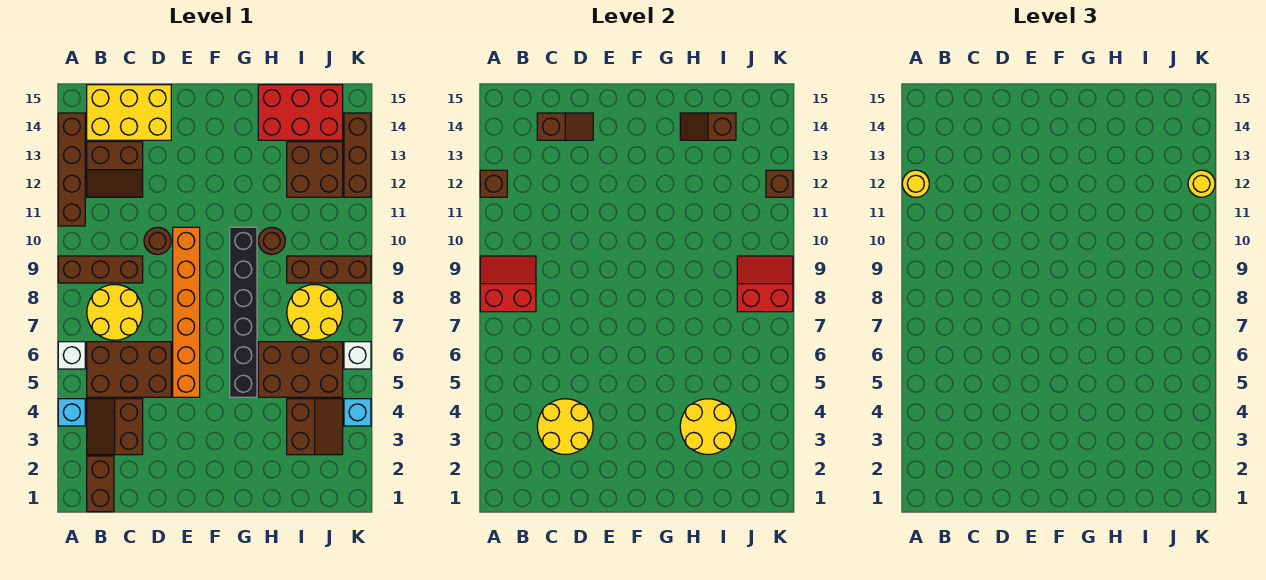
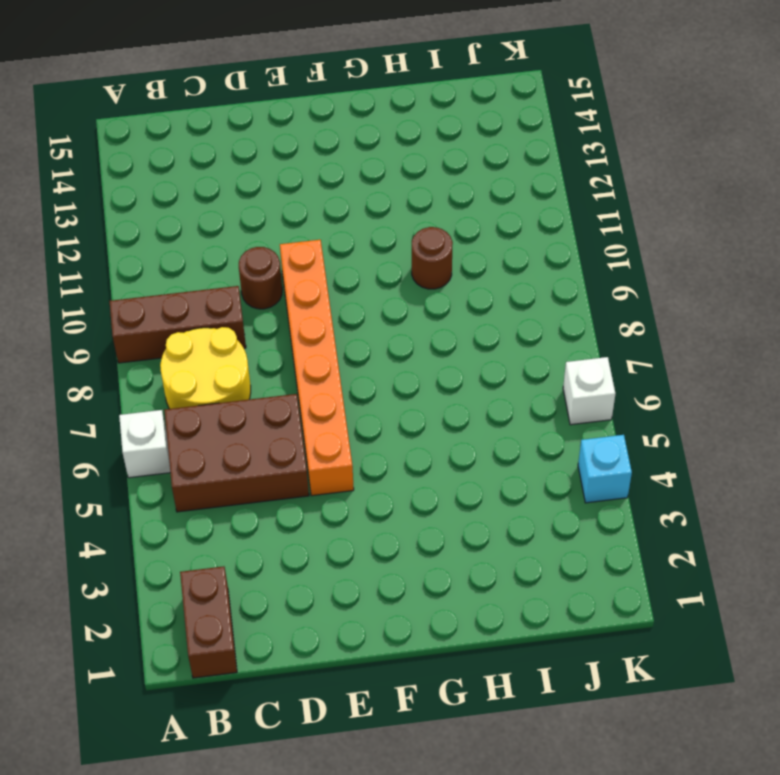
none -> cyan brick A4 level 1
none -> brown brick A11:A14 level 1
none -> brown slope B3:C4 level 1 top C
none -> brown slope B12:C13 level 1 top 13

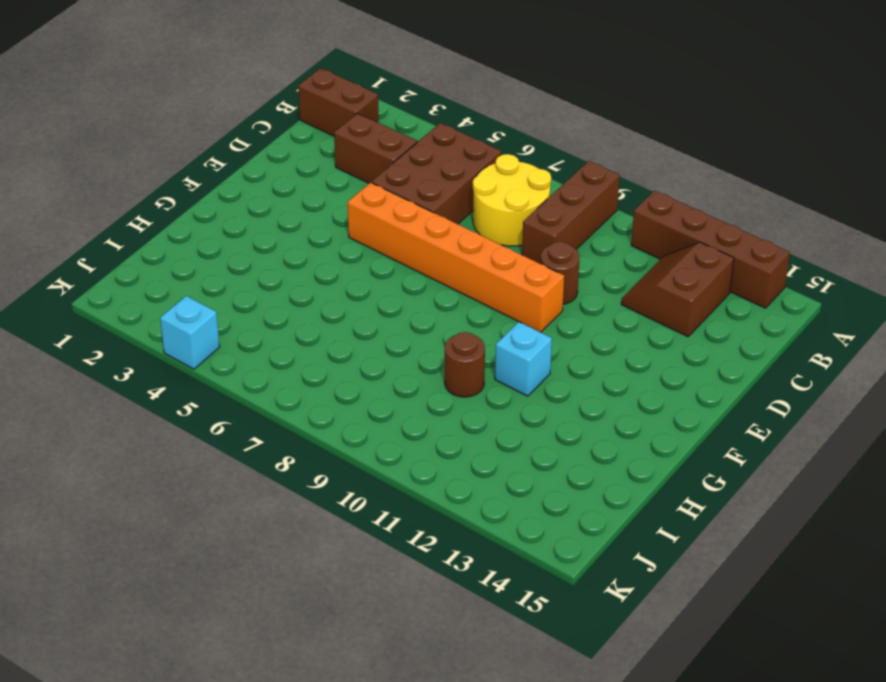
cyan brick G11 level 1 -> cyan brick A4 level 1
none -> white brick A6 level 1
none -> yellow brick B14:D15 level 1
none -> black brick G5:G10 level 1
none -> brown brick H5:J6 level 1

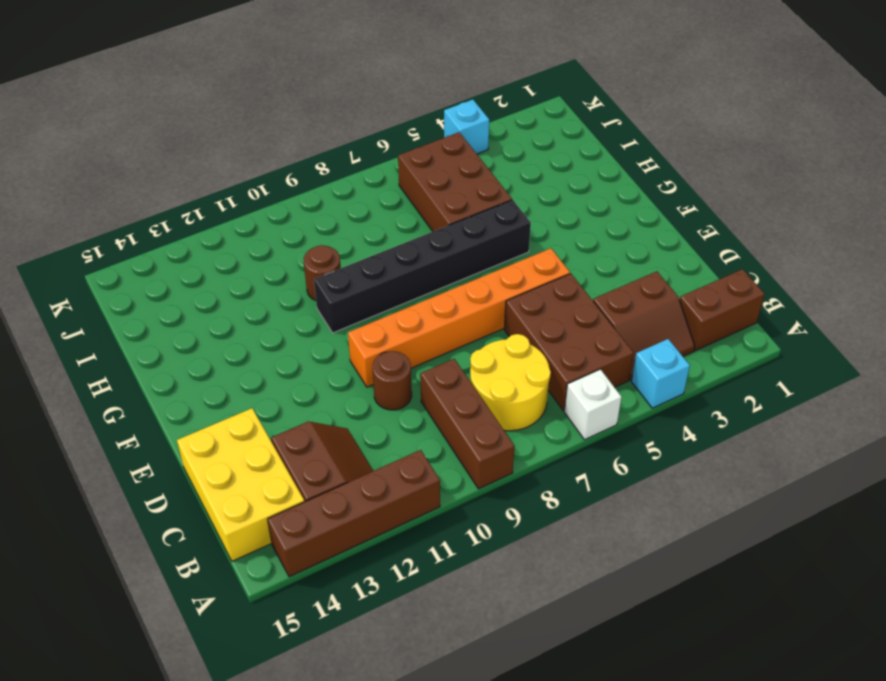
none -> red brick H14:J15 level 1
none -> brown slope I3:J4 level 1 top I
none -> yellow round brick I7:J8 level 1
none -> brown brick I9:K9 level 1

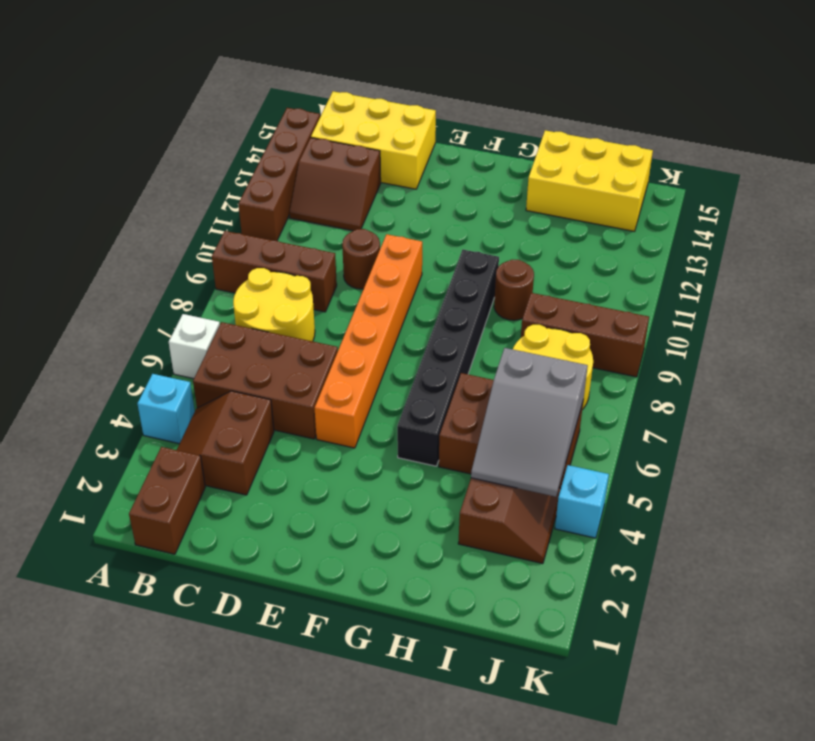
yellow brick H14:J15 level 1 -> red brick H14:J15 level 1
grey slope I4:J6 level 2 top 6 -> yellow round brick H3:I4 level 2
none -> brown brick I12:J13 level 1
none -> white brick K6 level 1
none -> brown brick K12:K14 level 1
none -> red slope A8:B9 level 2 top 8

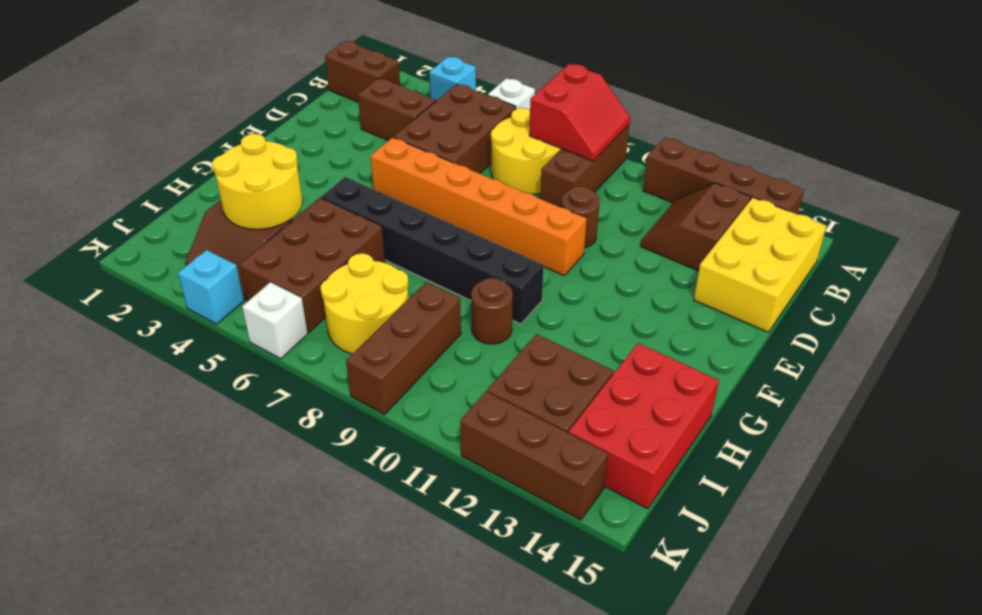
none -> brown brick A12 level 2
none -> yellow round brick C3:D4 level 2
none -> brown slope C14:D14 level 2 top C
none -> brown slope H14:I14 level 2 top I

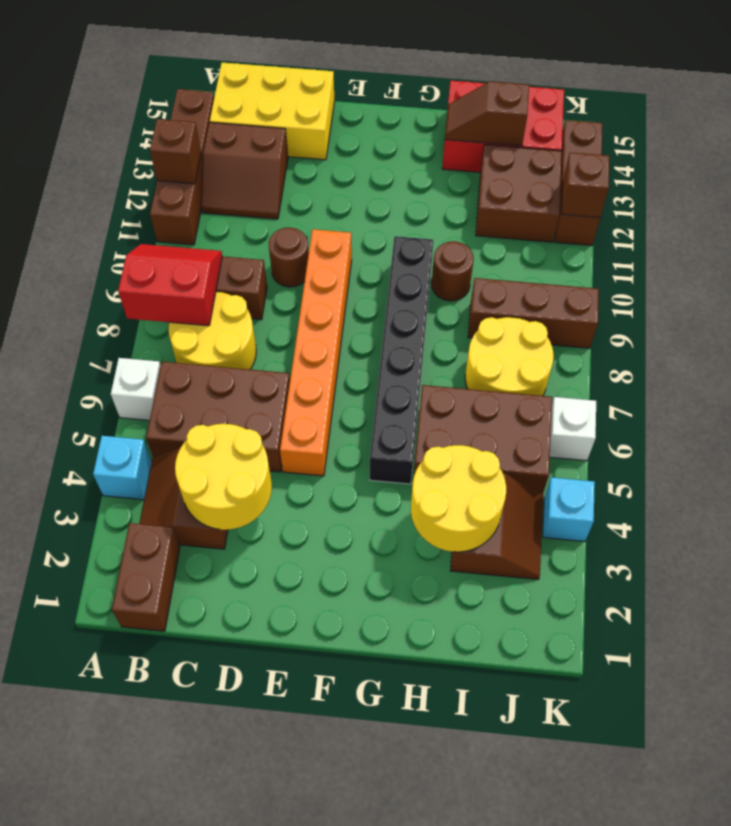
none -> brown slope C14:D14 level 2 top C
none -> red slope J8:K9 level 2 top 8
none -> yellow round brick A12 level 3
none -> yellow round brick K12 level 3

